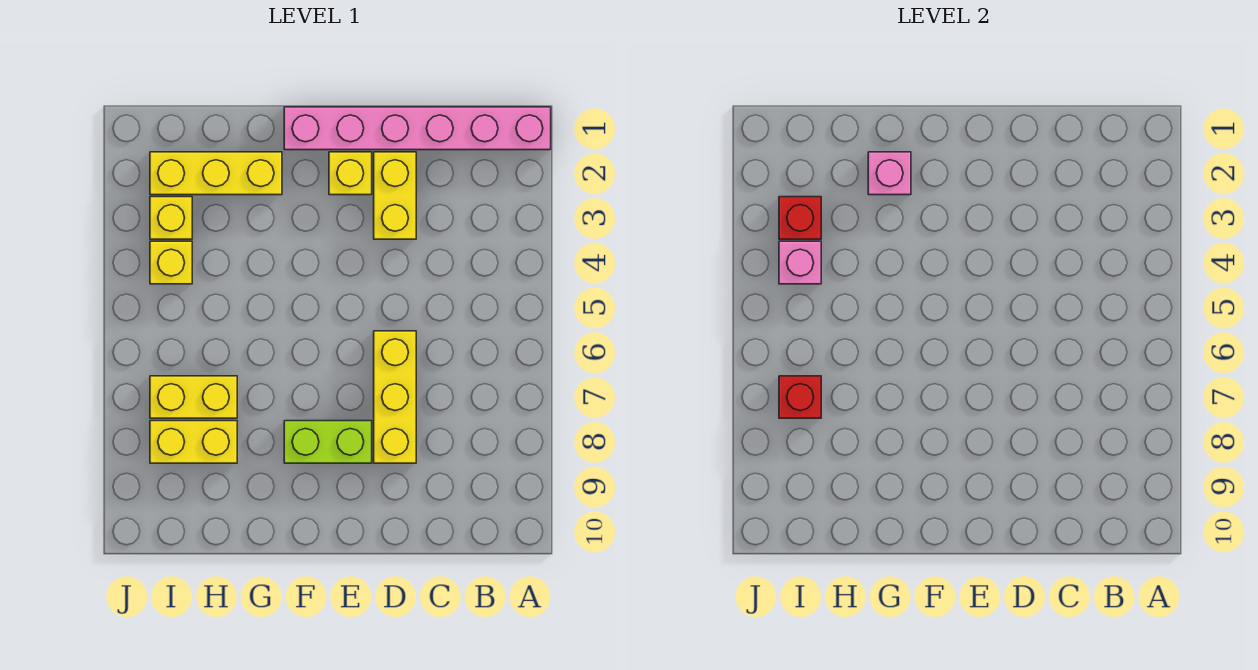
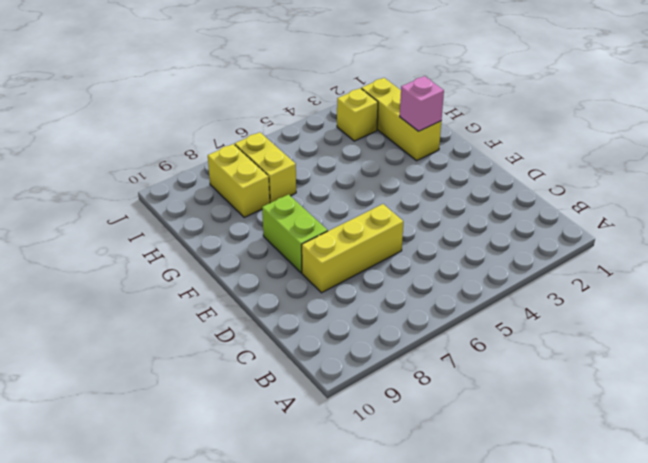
none -> pink brick A1:F1 level 1
none -> yellow brick D2:D3 level 1
none -> yellow brick E2 level 1

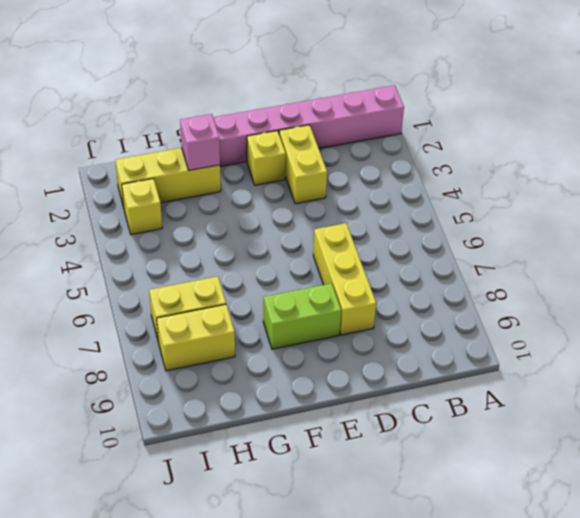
none -> yellow brick I4 level 1
none -> red brick I3 level 2
none -> pink brick I4 level 2

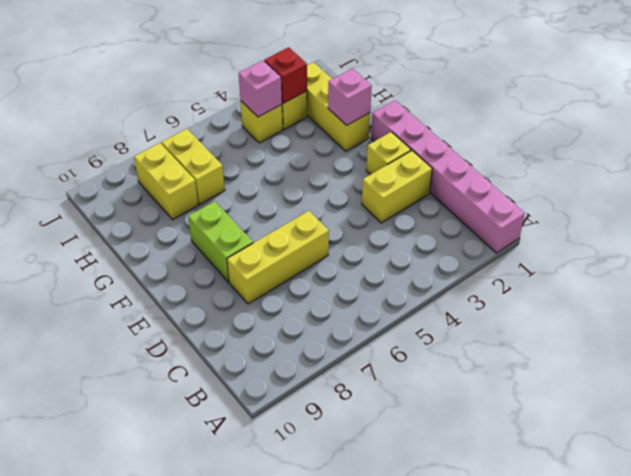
none -> red brick I7 level 2

